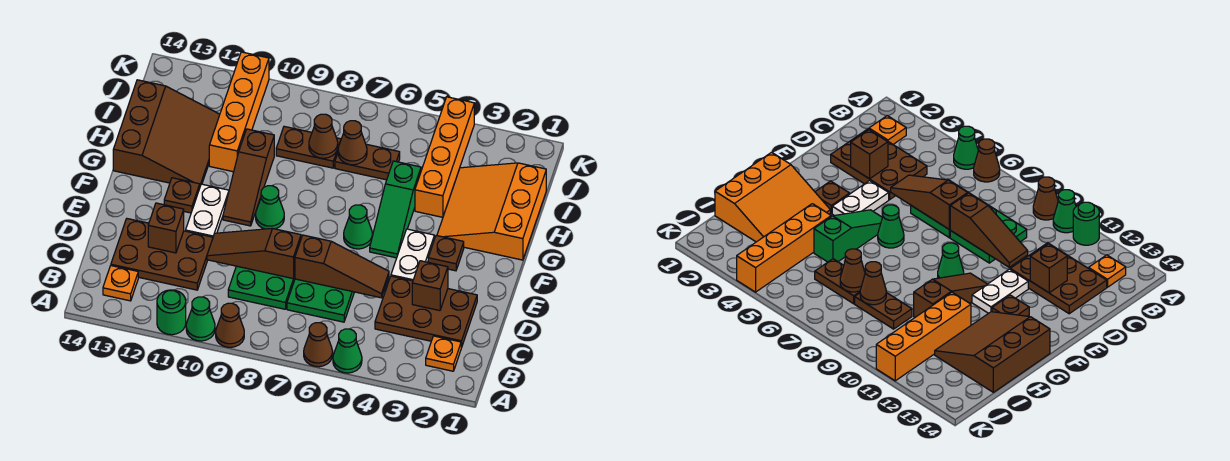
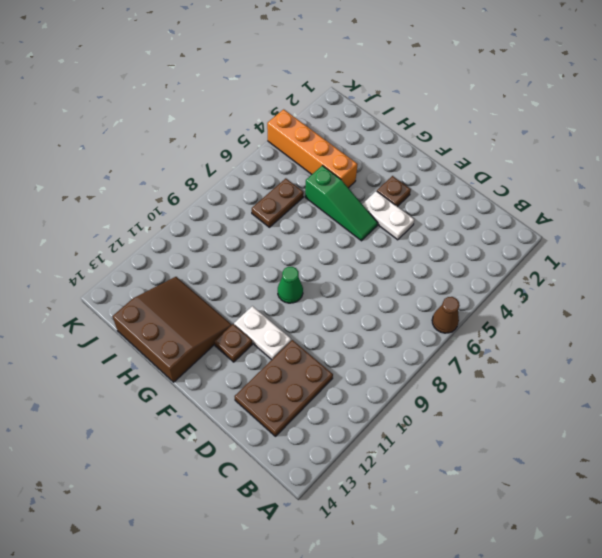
none -> green cone A5 level 1
none -> brown cone A9 level 1
none -> green cone A10 level 1
none -> green round brick A11 level 1

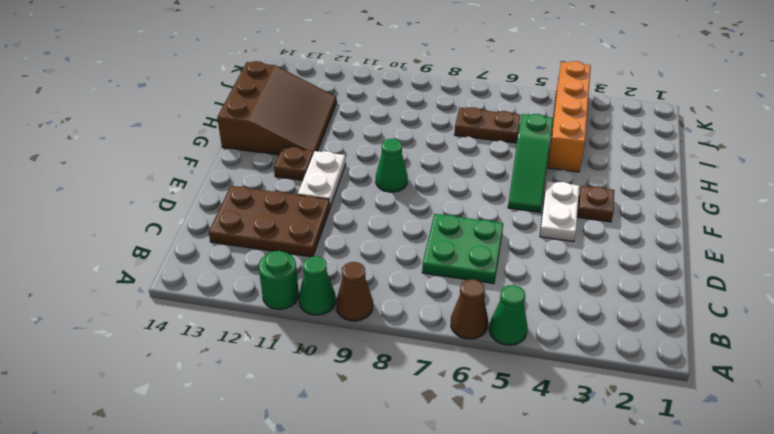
none -> orange plate B2 level 1
none -> orange plate B13 level 1
none -> brown plate C2:D4 level 1
none -> green plate C8:D9 level 1

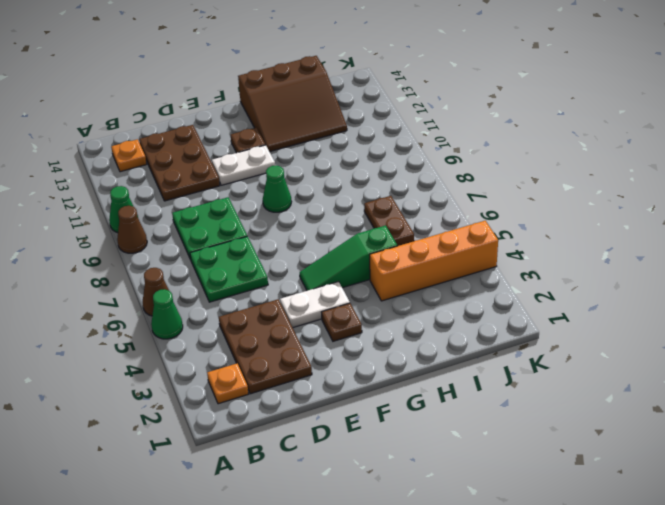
none -> green round brick A11 level 1
none -> green cone F6 level 1
none -> brown slope F10:H10 level 1 top H
none -> orange slope G1:I3 level 1 top 1

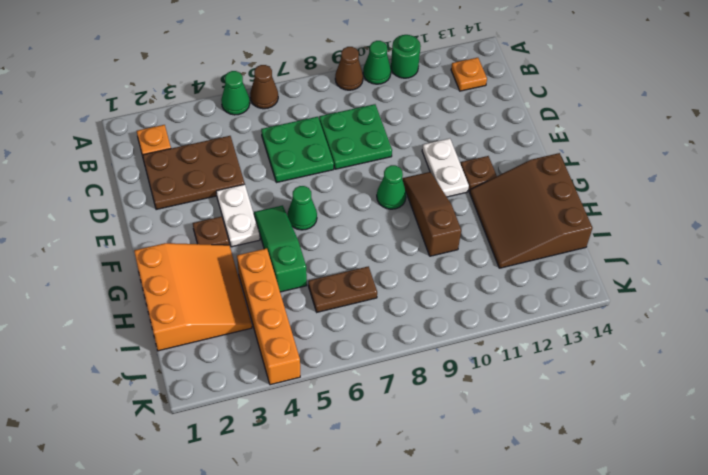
none -> brown plate C11:D13 level 1
none -> orange brick H11:K11 level 1
none -> brown plate I8:I9 level 1
none -> brown brick D3 level 2

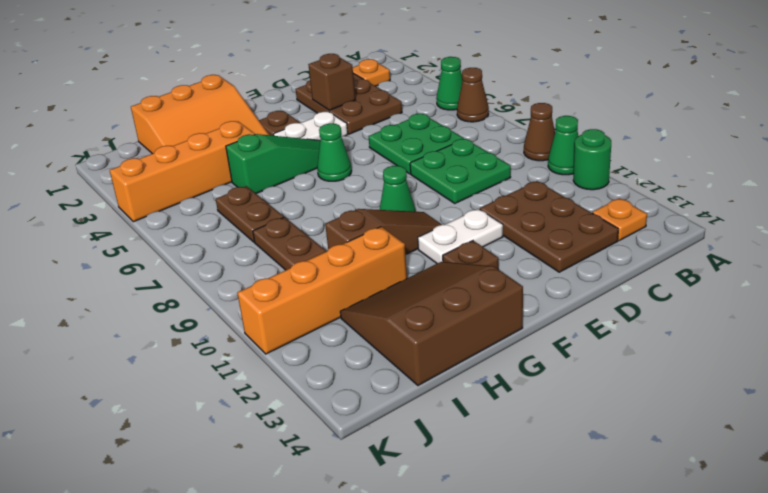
none -> brown slope D5:D7 level 2 top 7
none -> brown slope D8:D10 level 2 top 8
none -> brown brick D12 level 2
none -> brown cone I7 level 2

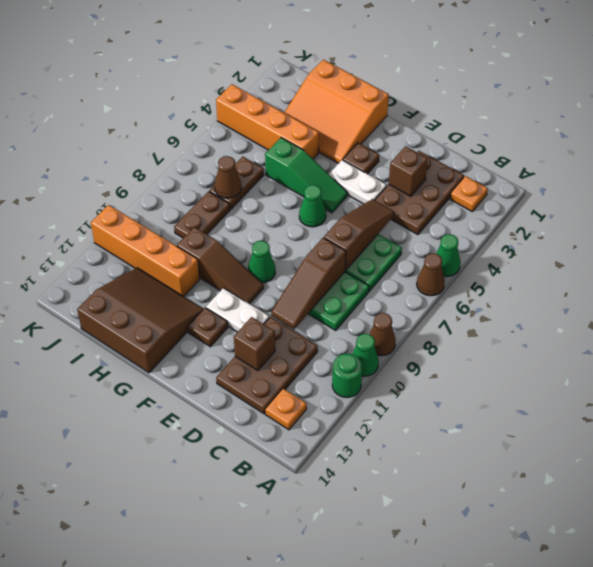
none -> brown cone I8 level 2

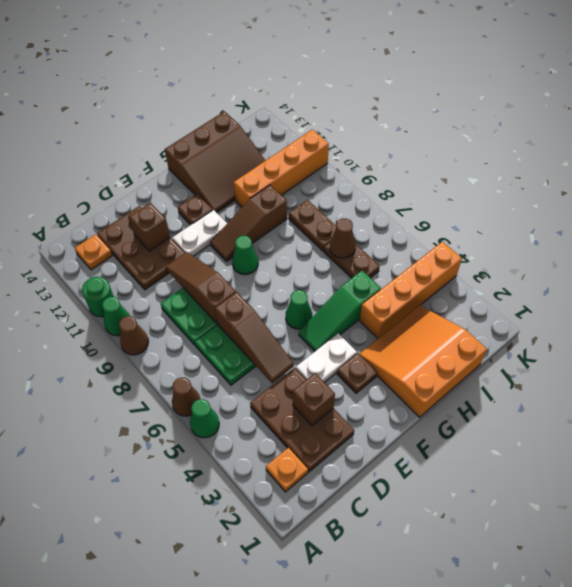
none -> brown cone I8 level 2

